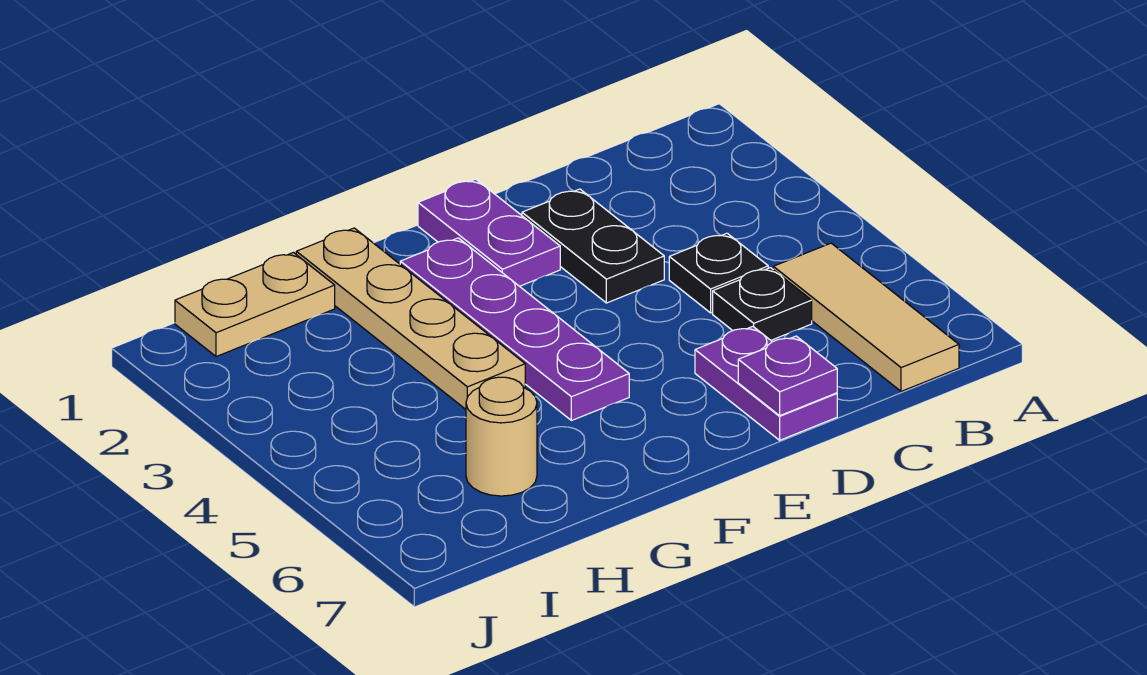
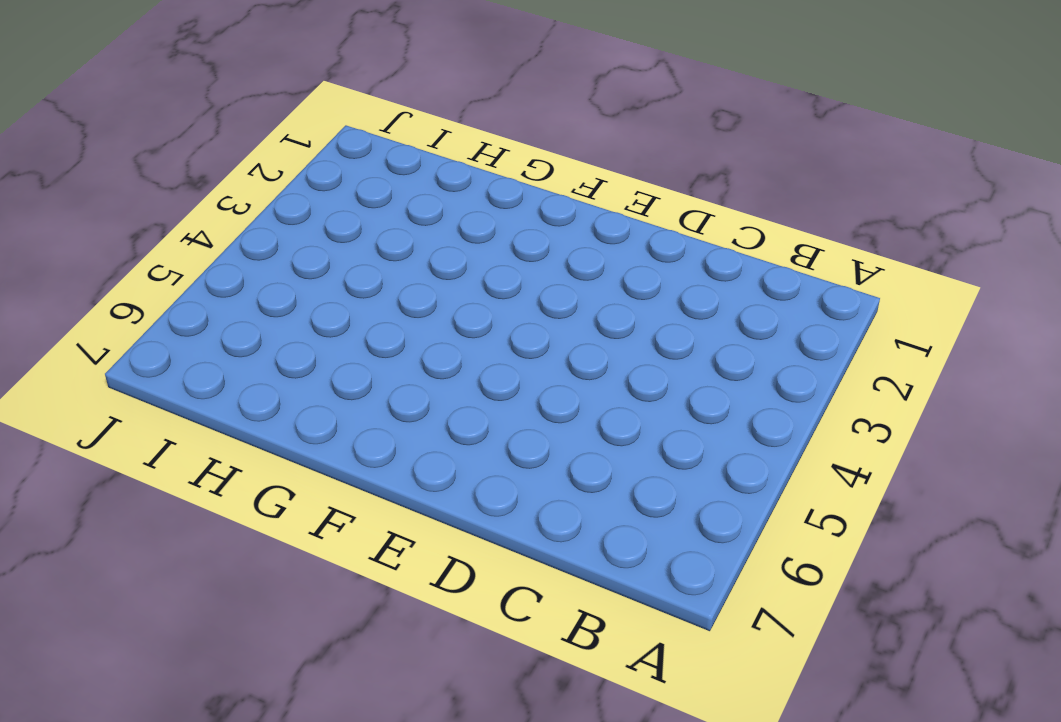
none -> tan tile B5:B7 level 1
none -> black plate C4 level 1

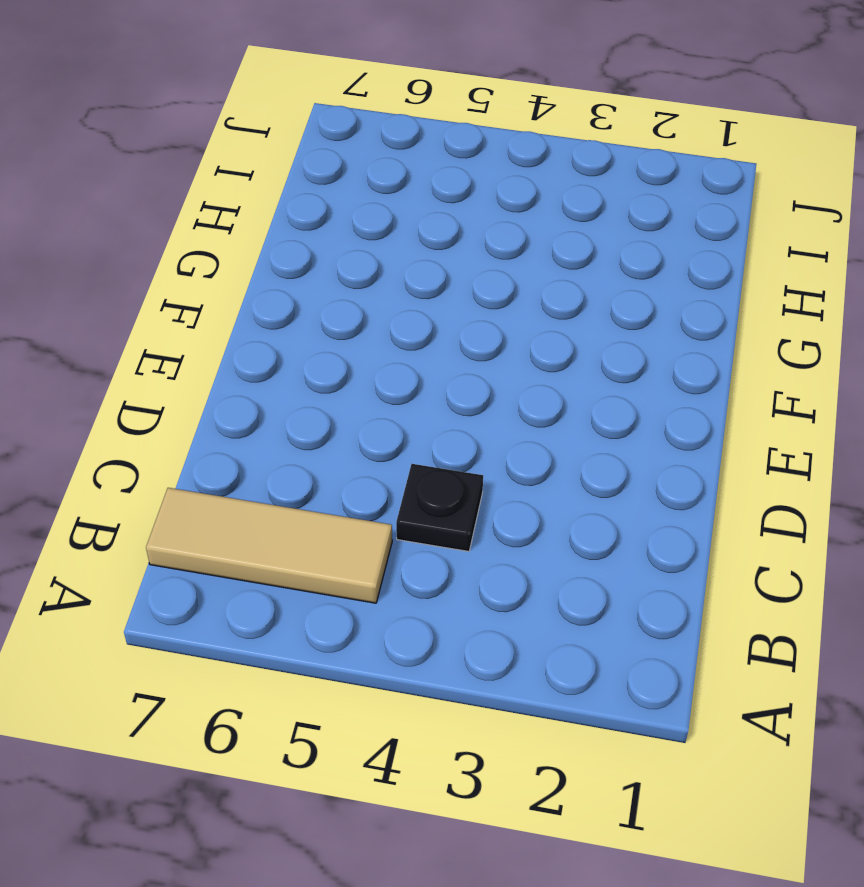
none -> black plate C5 level 1
none -> black plate D2:D3 level 1

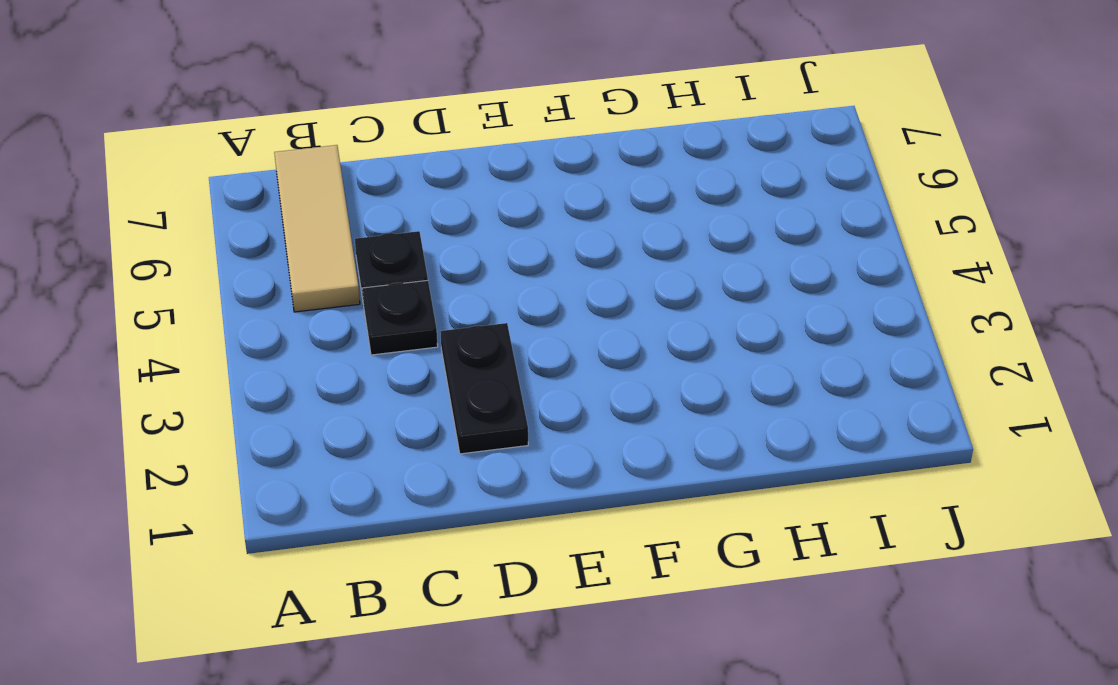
none -> purple plate D6:D7 level 1
none -> purple plate E1:E2 level 1

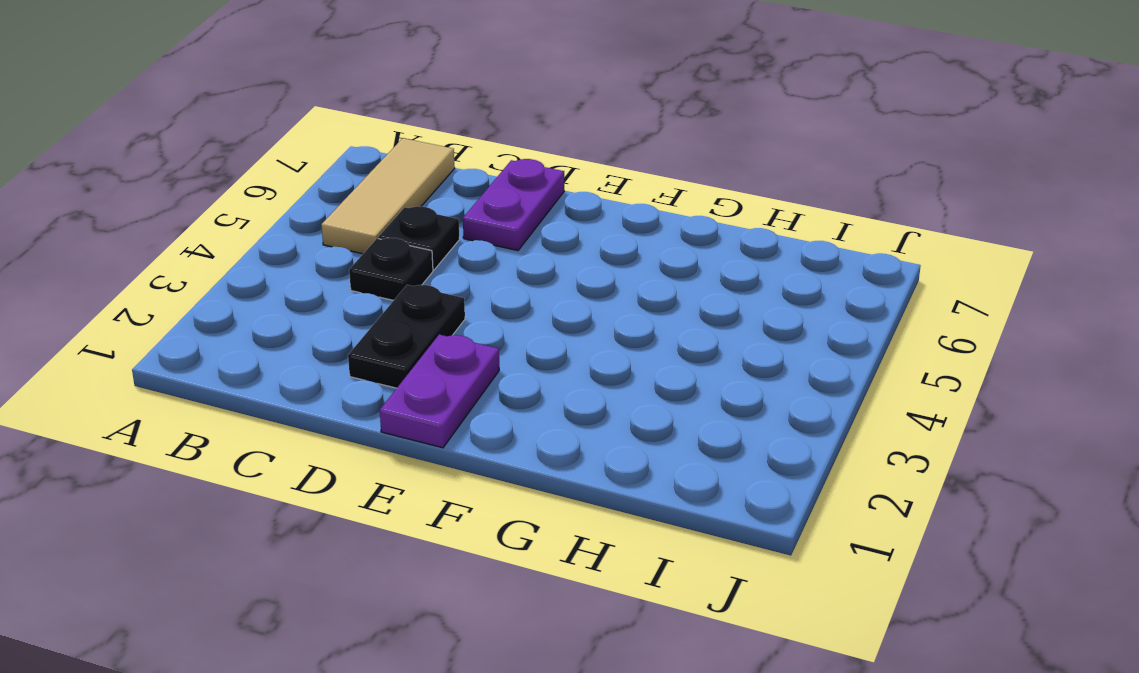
none -> purple plate F2:F5 level 1
none -> tan plate G1:G4 level 1

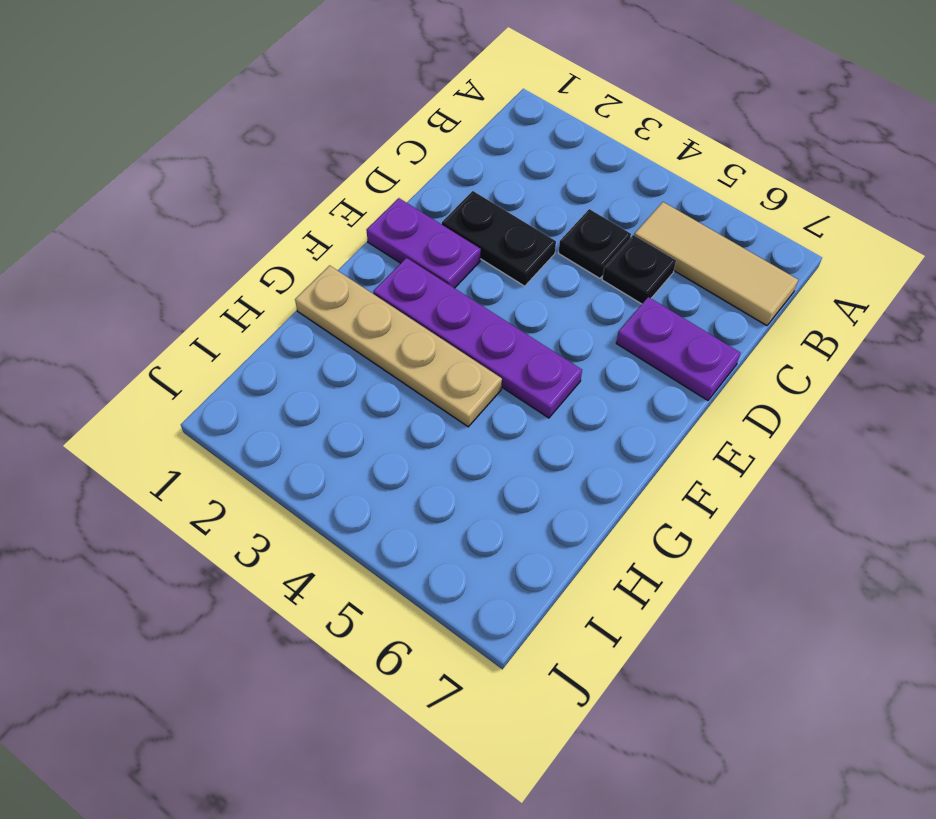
none -> tan plate H1:I1 level 1
none -> tan round brick H6 level 1

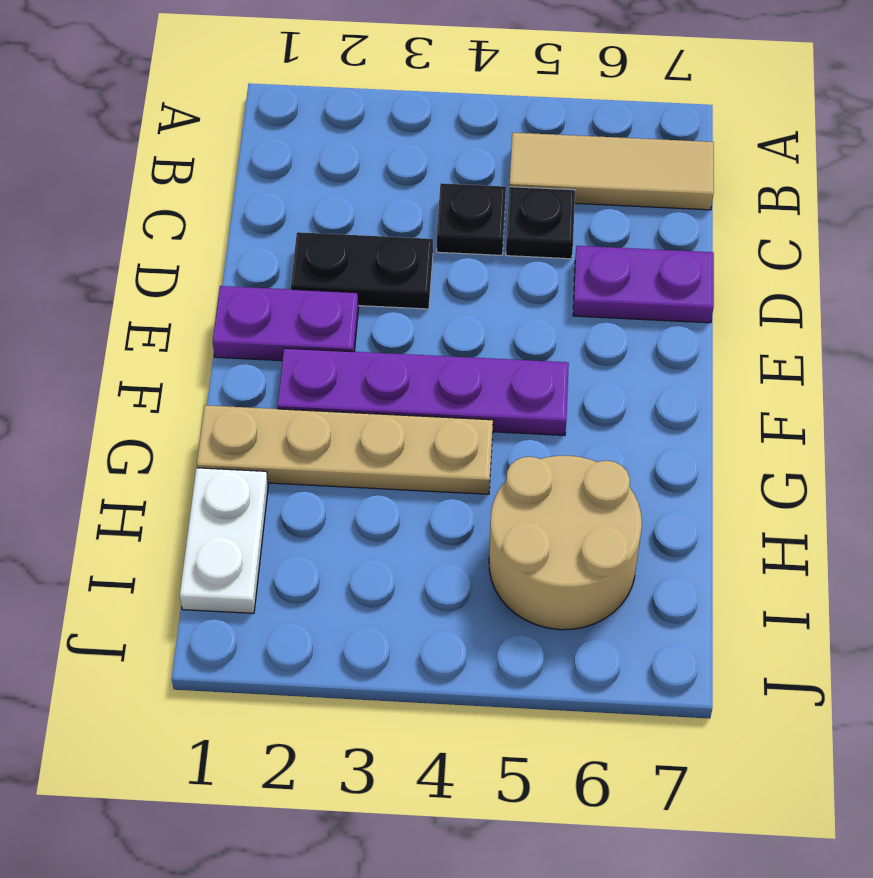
white plate H1:I1 level 1 -> tan plate H1:I1 level 1
tan round brick H5:I6 level 1 -> tan round brick H6 level 1
none -> purple plate D7 level 2

